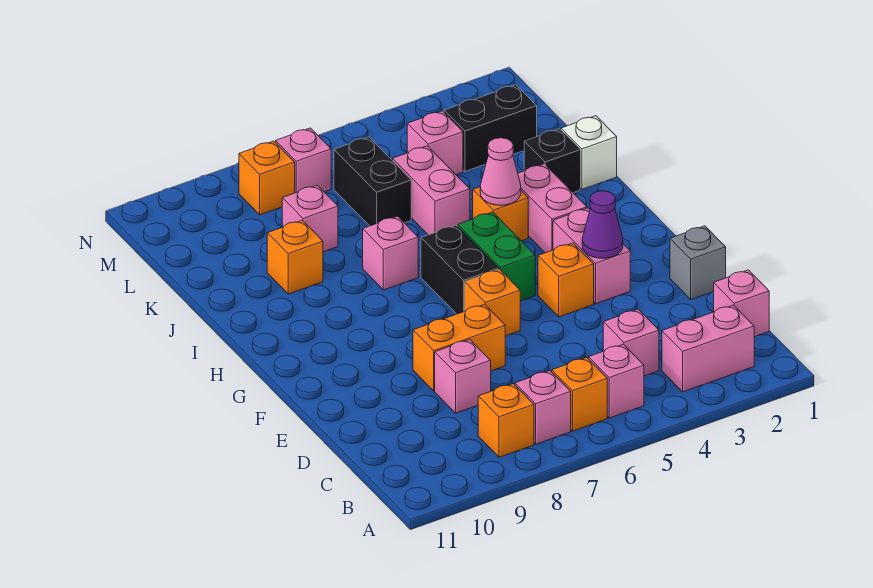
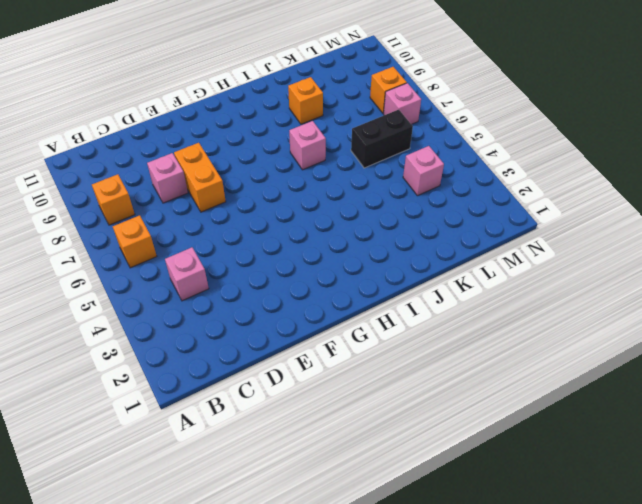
none -> pink brick B2:B3 level 1
none -> pink brick B5 level 1
none -> pink brick B7 level 1
none -> pink brick C1 level 1

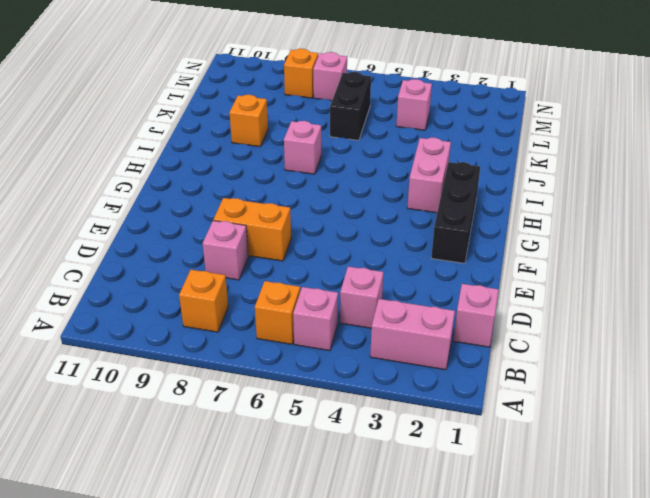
black brick F2:H2 level 1 -> none
none -> pink brick B7 level 1
none -> grey brick E1 level 1
none -> pink brick F3:G3 level 1
none -> orange brick F4 level 1

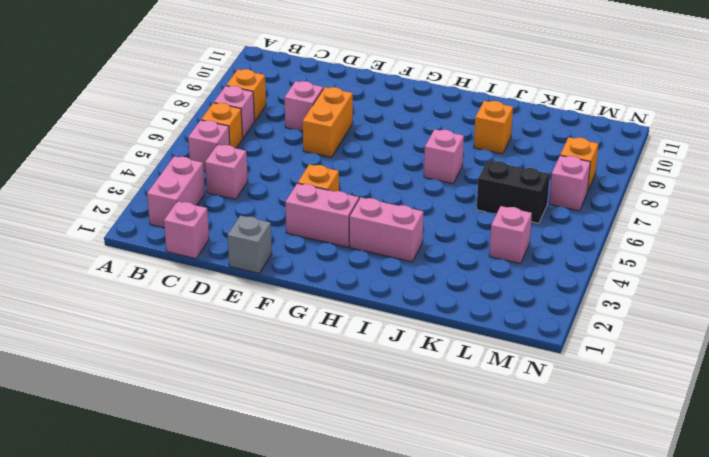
none -> orange brick F6 level 1
none -> green brick G5:H5 level 1
none -> black brick G6:H6 level 1
none -> orange brick I4 level 1

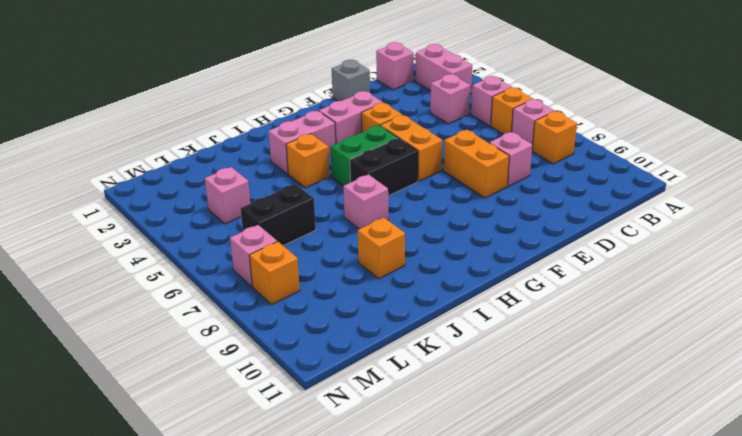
orange brick F5:F6 level 1 -> orange brick F6 level 1
none -> white brick J1 level 1
none -> black brick J2 level 1
none -> pink brick J5:K5 level 1
none -> pink brick K8 level 1

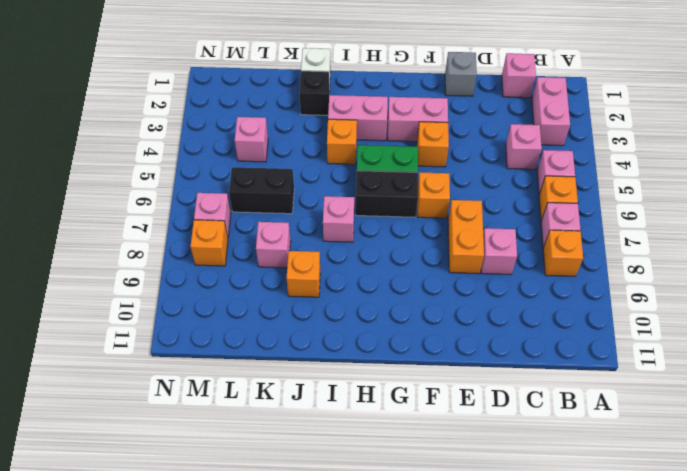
none -> pink brick J5:K5 level 1
none -> black brick L2:L3 level 1
none -> purple cone F3 level 2
none -> pink cone I4 level 2

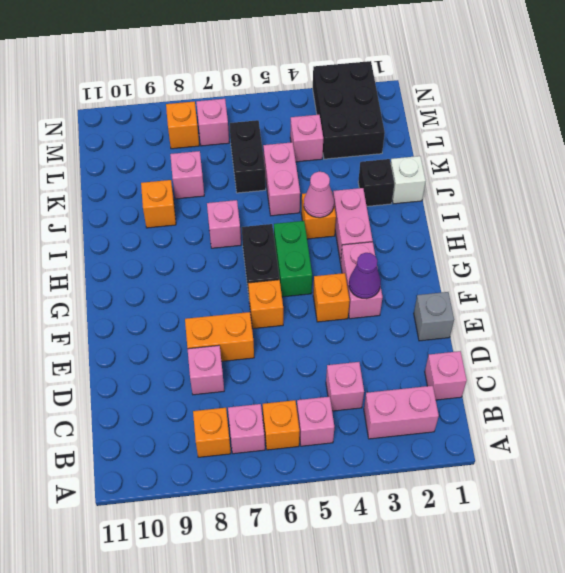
black brick L2:N3 level 1 -> black brick L2:L3 level 1

